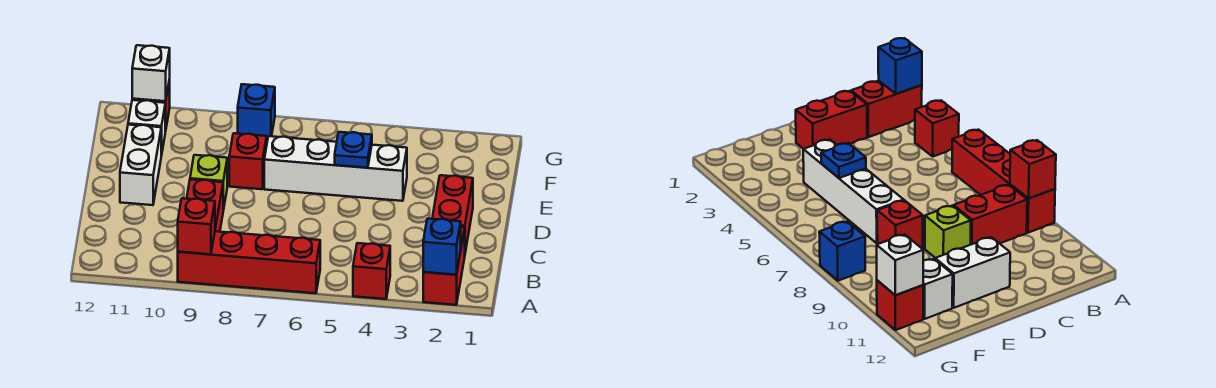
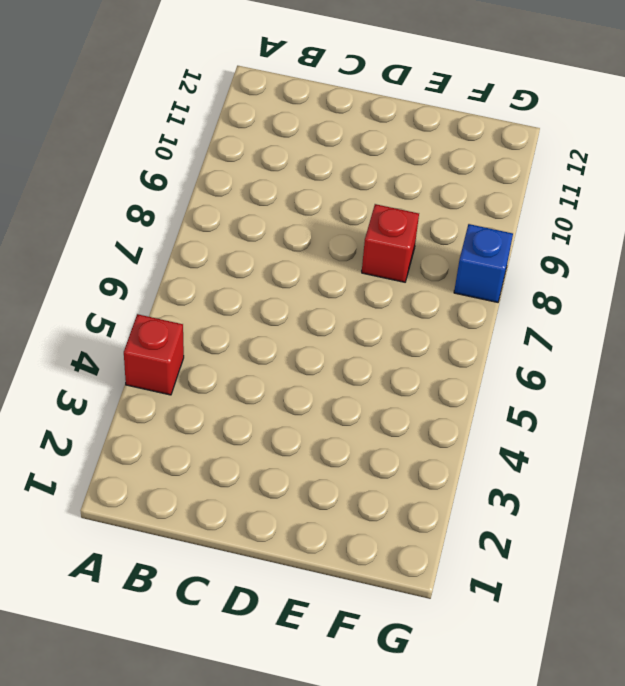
none -> red brick A2:B2 level 1
none -> red brick A6:A9 level 1
none -> red brick B9:C9 level 1

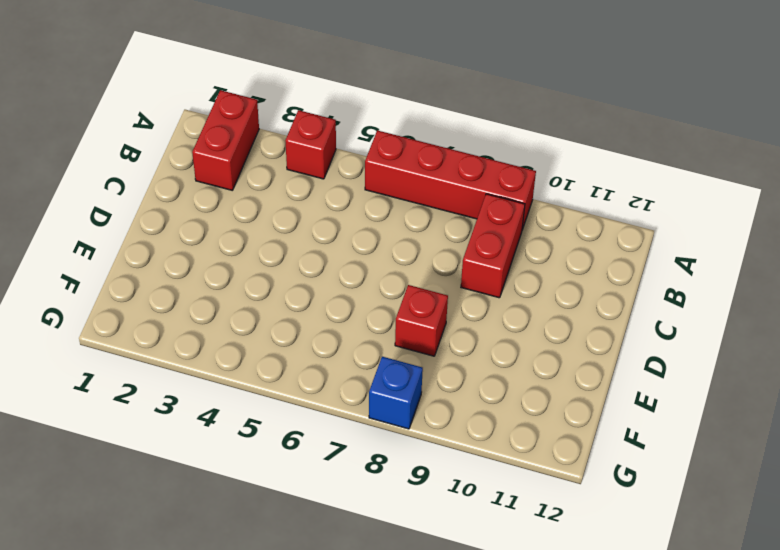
none -> red brick C2:D2 level 1
none -> lime brick D9 level 1
none -> white brick D11:E11 level 1

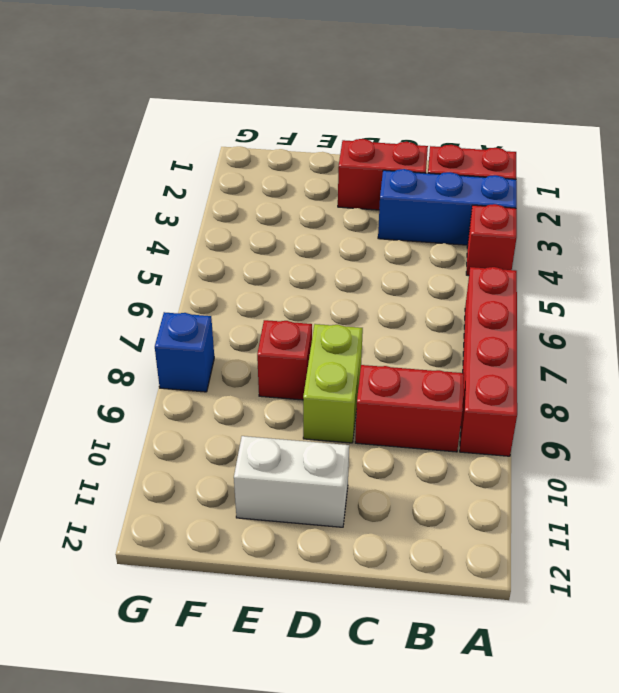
blue brick A3:C3 level 1 -> none
lime brick D8:D9 level 1 -> lime brick D9 level 1
none -> white brick E4:E7 level 1
none -> white brick F11 level 1
none -> red brick G11 level 1

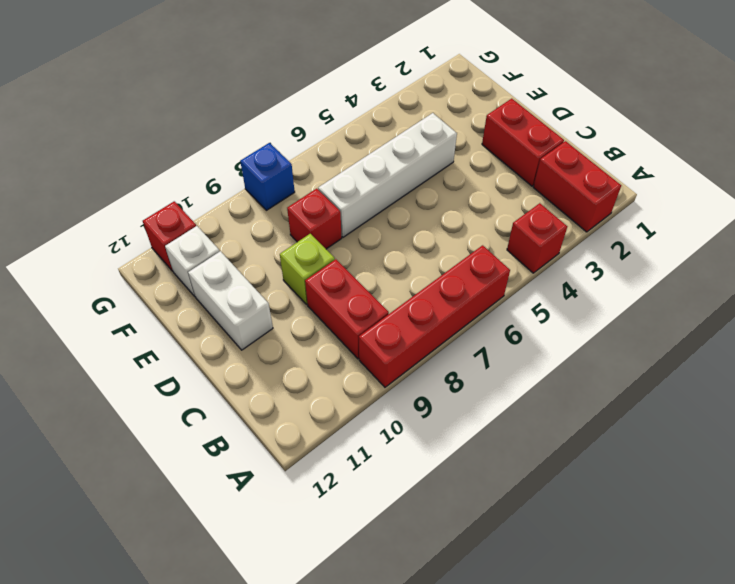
none -> blue brick A2 level 2
none -> red brick A9 level 2
none -> blue plate E5 level 2

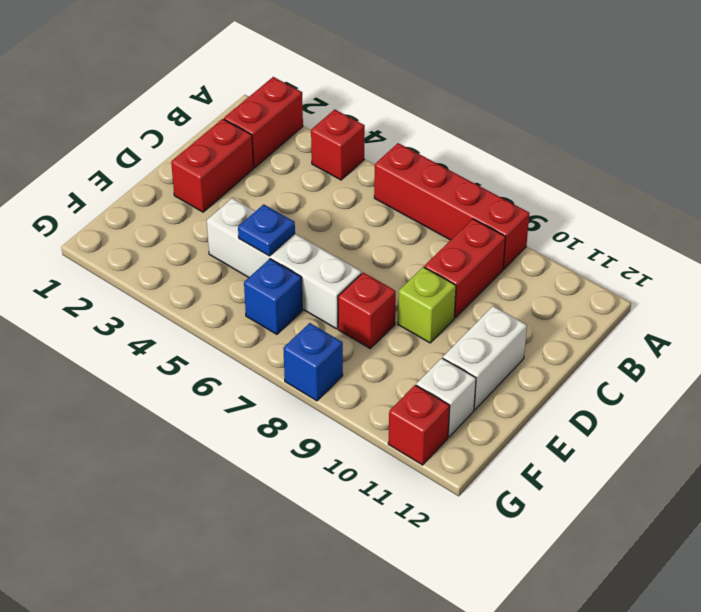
blue brick F6 level 1 -> blue brick A2 level 2
none -> red brick A9 level 2
none -> white brick G11 level 2

